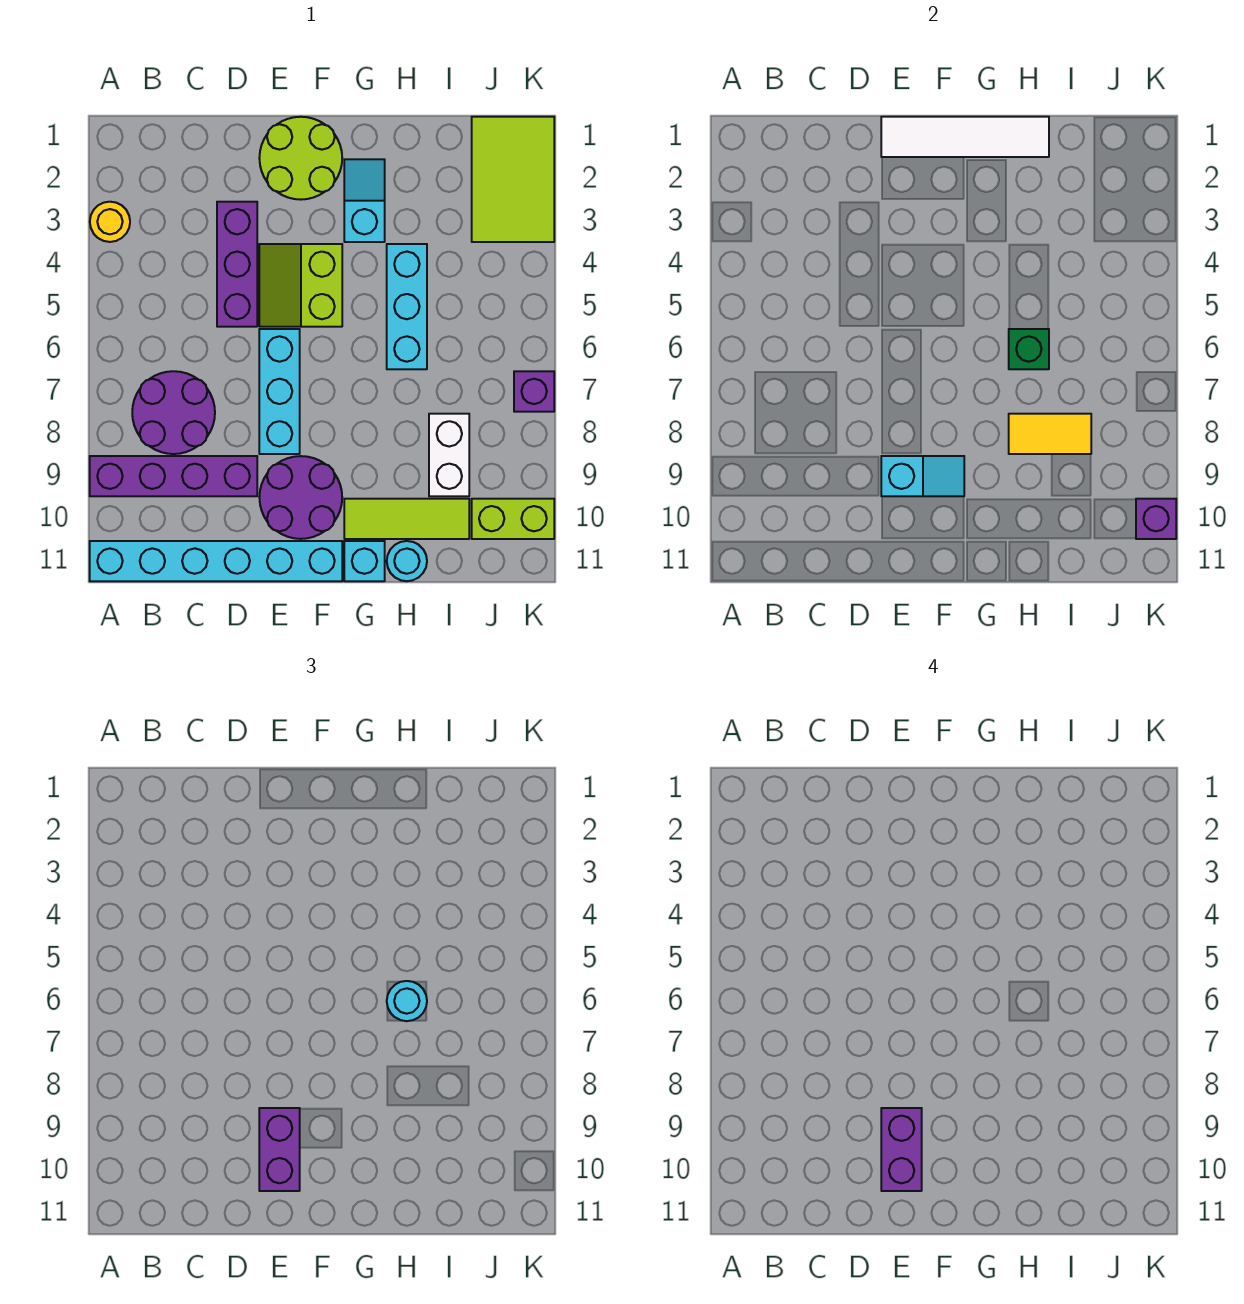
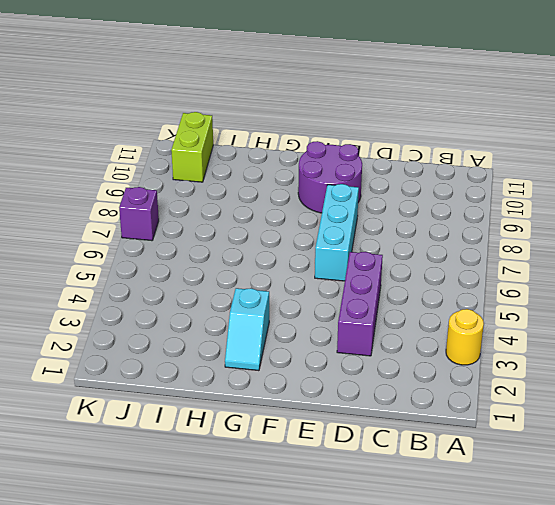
lime brick J10:J11 level 1 -> lime brick J10:K10 level 1
none -> purple brick A9:D9 level 1
none -> cyan brick A11:F11 level 1
none -> purple round brick B7:C8 level 1

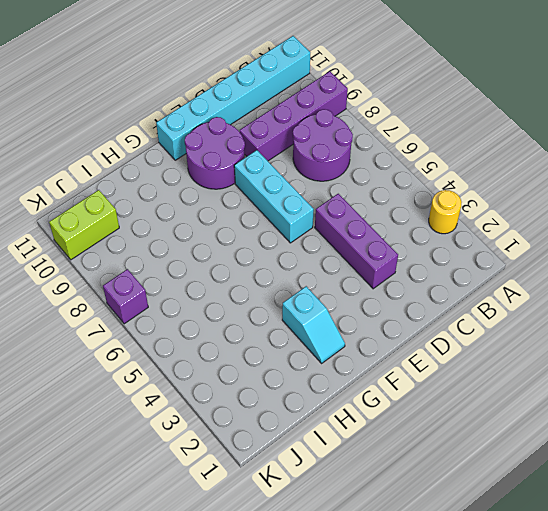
none -> lime round brick E1:F2 level 1
none -> lime slope E4:F5 level 1 top F
none -> lime tile G10:I10 level 1

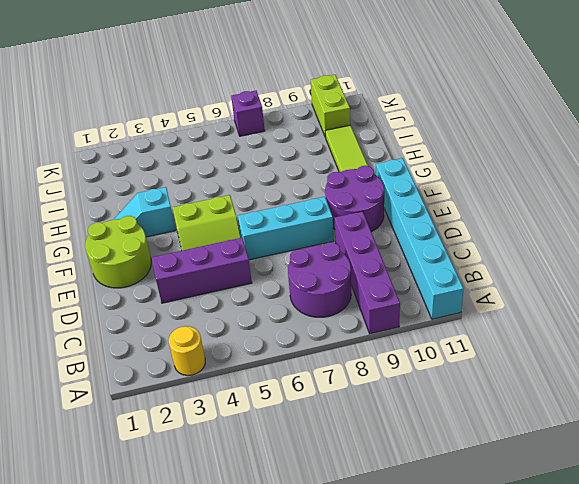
none -> cyan brick G11 level 1
none -> cyan brick H4:H6 level 1
none -> cyan round brick H11 level 1

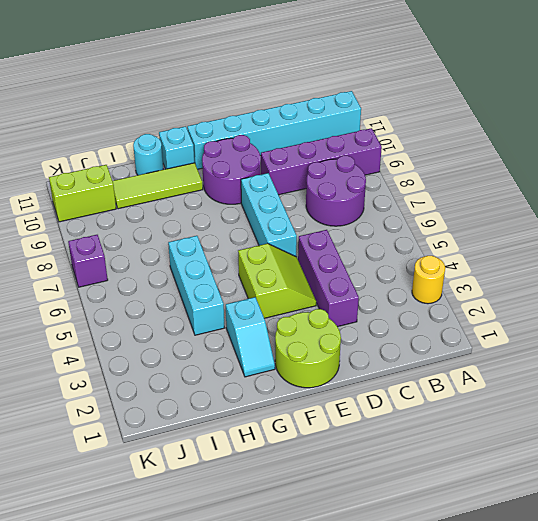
none -> white brick I8:I9 level 1
none -> lime tile J1:K3 level 1
none -> white tile E1:H1 level 2

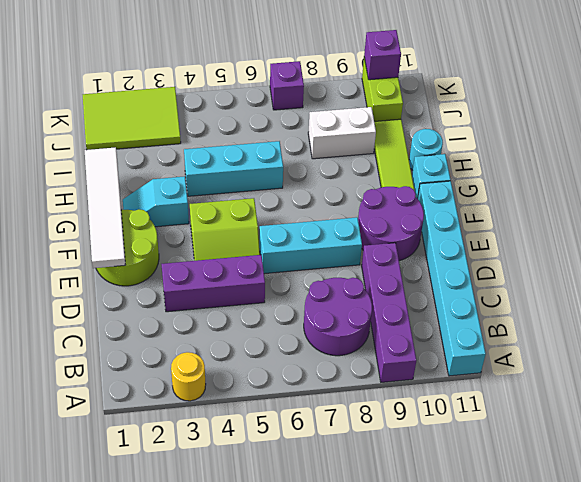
none -> cyan slope E9:F9 level 2 top E
none -> green brick H6 level 2
none -> yellow tile H8:I8 level 2

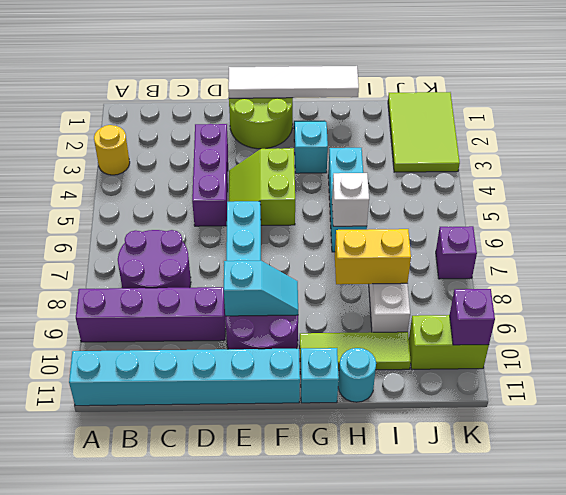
white brick H6 level 2 -> green brick H6 level 2
yellow brick H8:I8 level 2 -> yellow tile H8:I8 level 2
none -> purple brick E9:E10 level 3
none -> cyan round brick H6 level 3
none -> purple brick E9:E10 level 4

